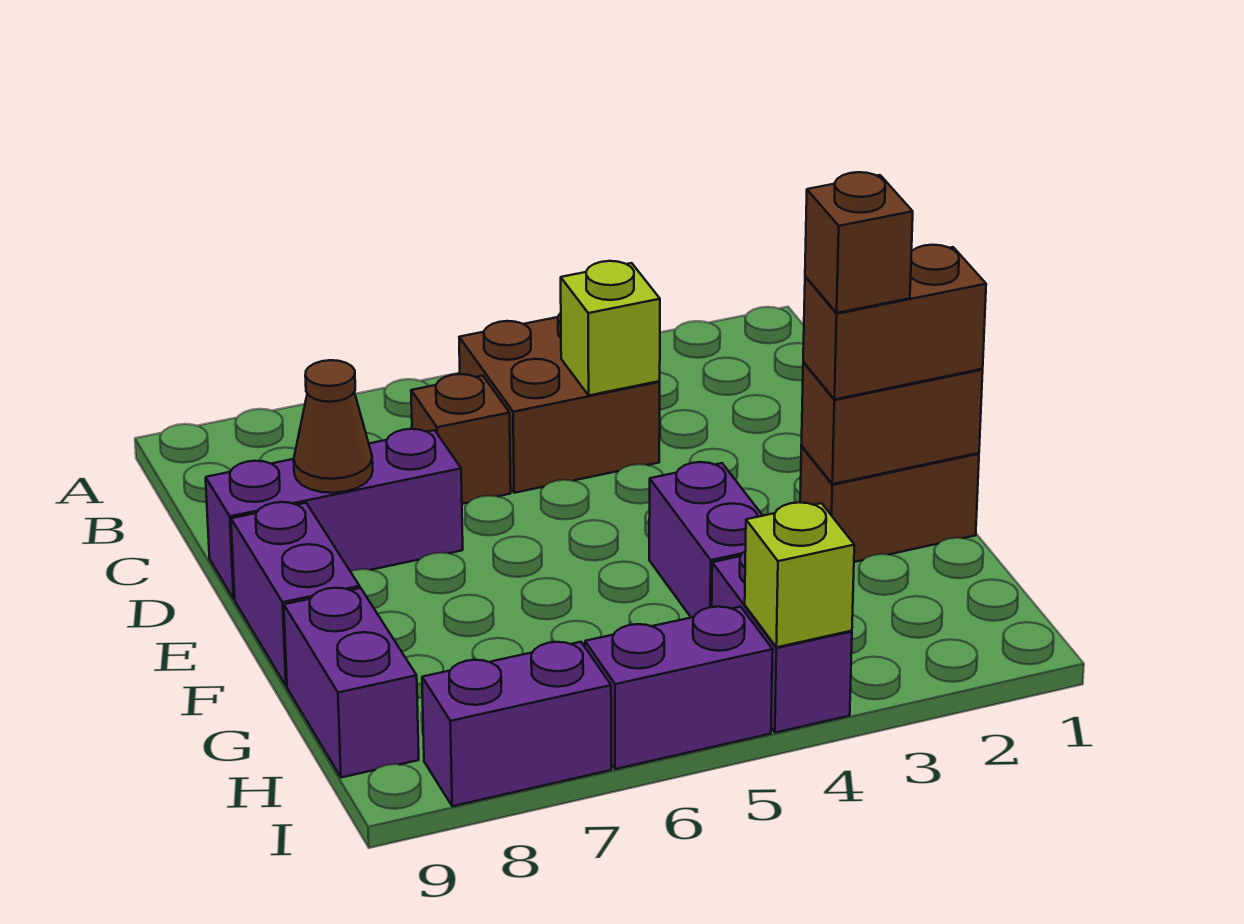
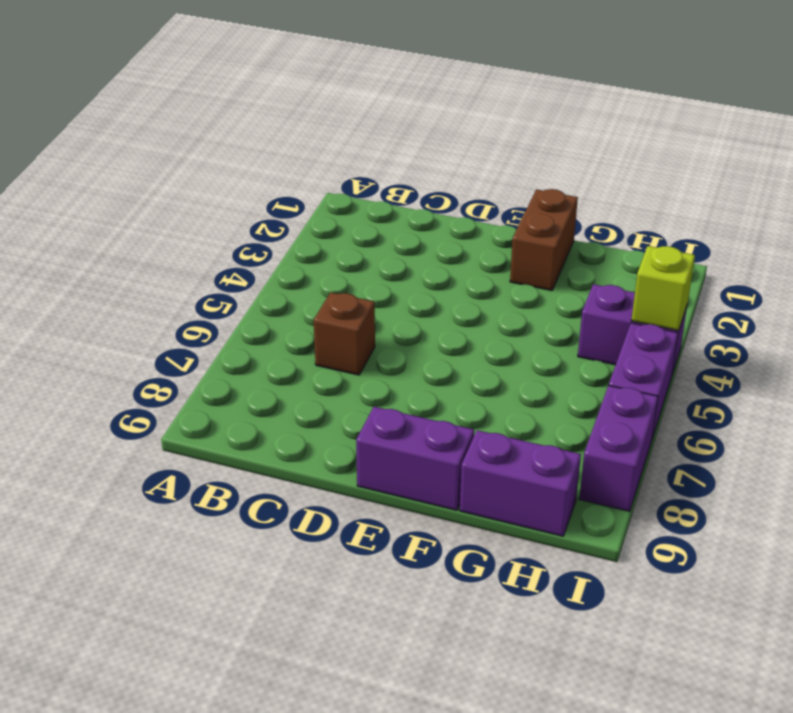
none -> brown brick B4:C5 level 1
none -> purple brick D7:D9 level 1
none -> purple brick F4:G4 level 1

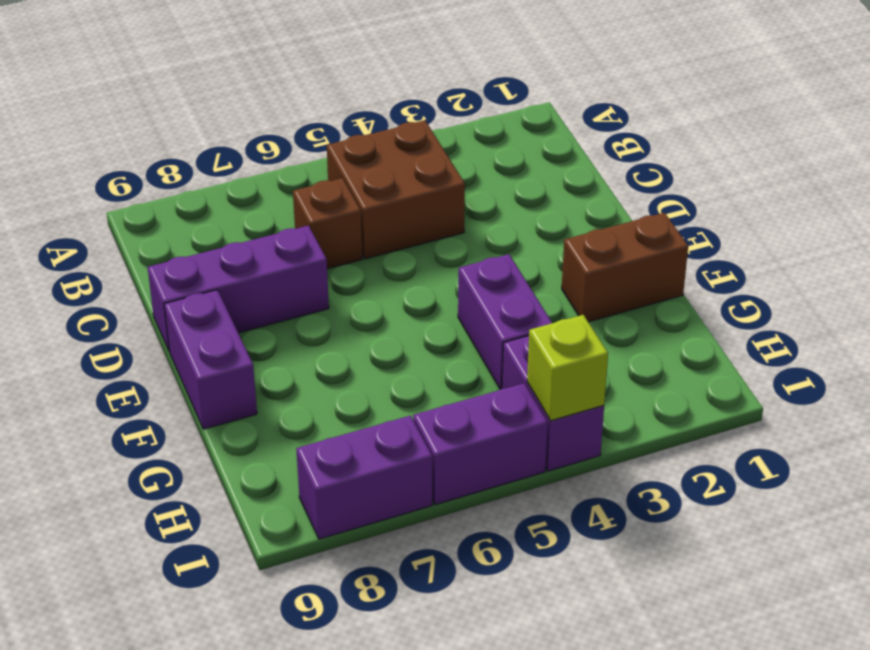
none -> purple brick G9:H9 level 1
none -> lime brick C4 level 2
none -> brown cone D8 level 2

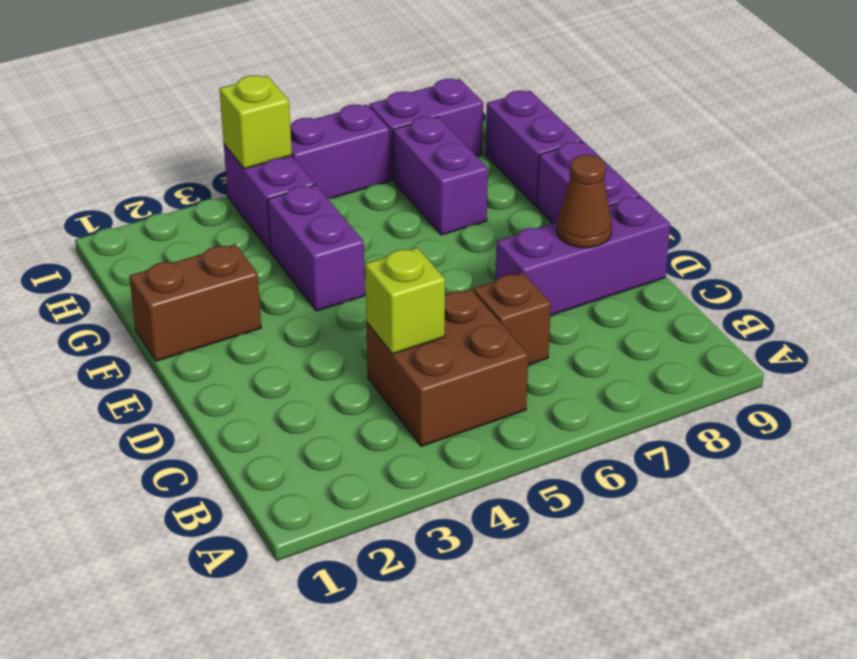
purple brick G7:H7 level 1 -> none
none -> brown brick F1:F2 level 2
none -> brown brick F1:F2 level 3
none -> brown brick F2 level 4

